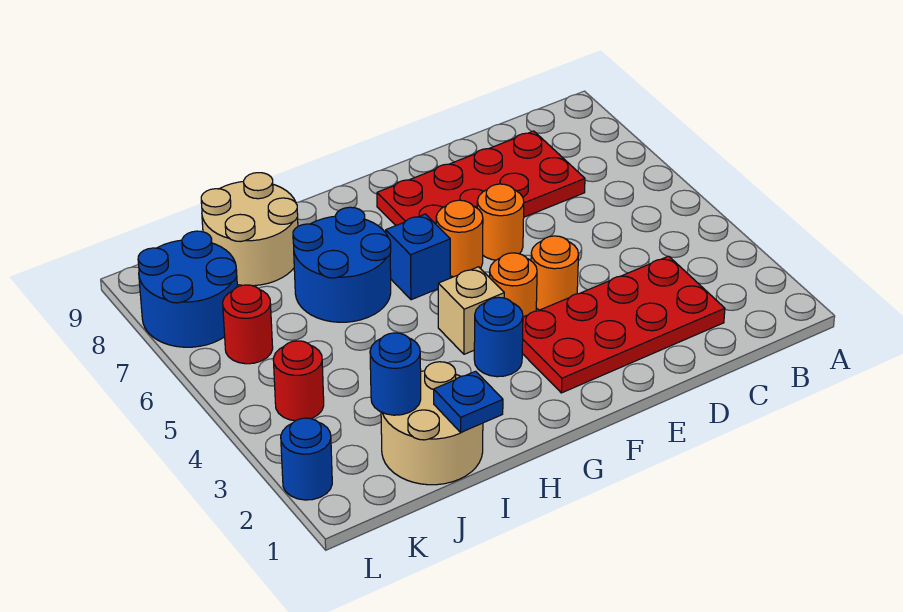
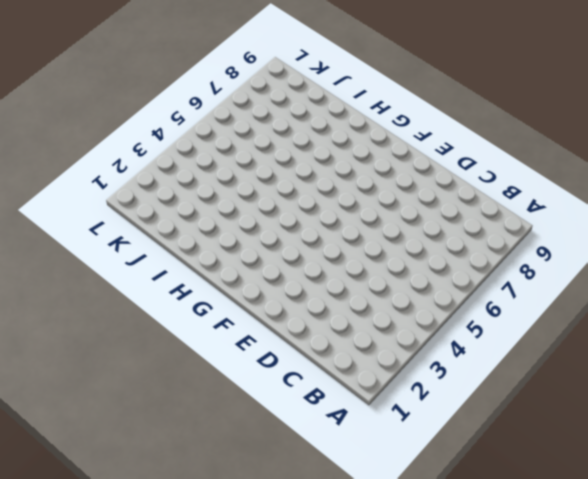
none -> red plate C2:F3 level 1
none -> red plate C7:F8 level 1
none -> orange round brick E4 level 1

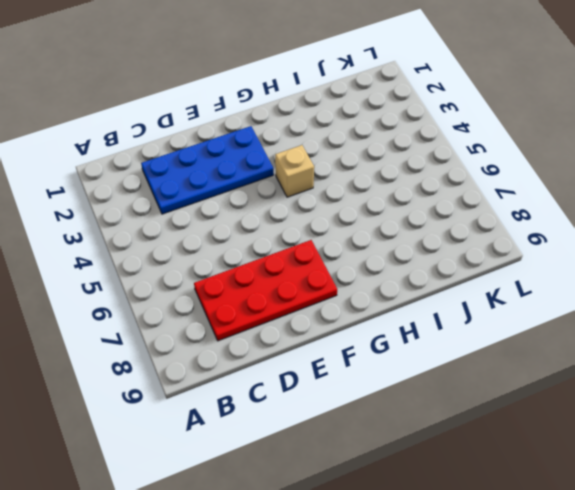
blue plate C2:F3 level 1 -> red plate C2:F3 level 1
none -> orange round brick E4 level 1
none -> orange round brick E6 level 1
none -> orange round brick F4 level 1

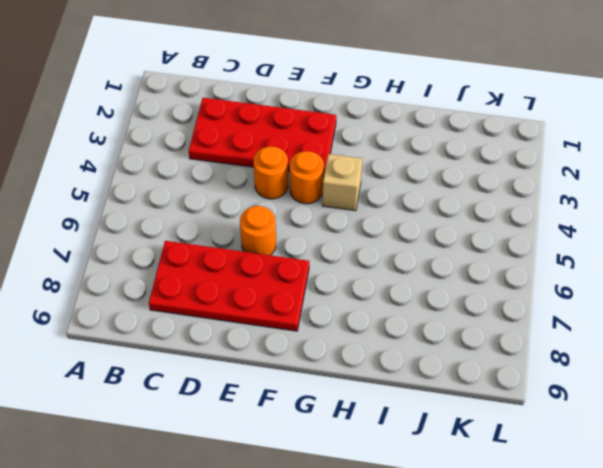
none -> orange round brick F6 level 1
none -> blue round brick G3 level 1
none -> blue brick G6 level 1

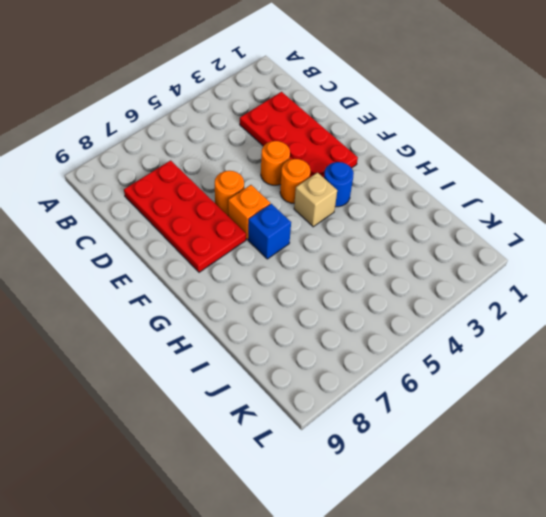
orange brick F6 level 1 -> orange round brick F6 level 1
none -> blue round brick H6:I7 level 1
none -> tan round brick I1:J2 level 1
none -> tan round brick I8:J9 level 1

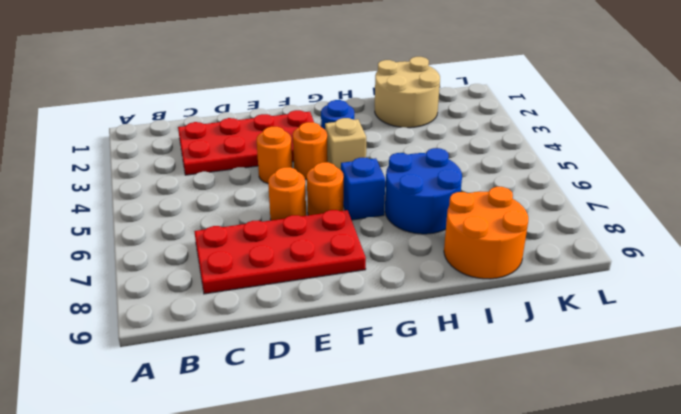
orange round brick I8:J9 level 1 -> tan round brick I8:J9 level 1
none -> red round brick K4 level 1
none -> red round brick K6 level 1
none -> blue round brick K7:L8 level 1

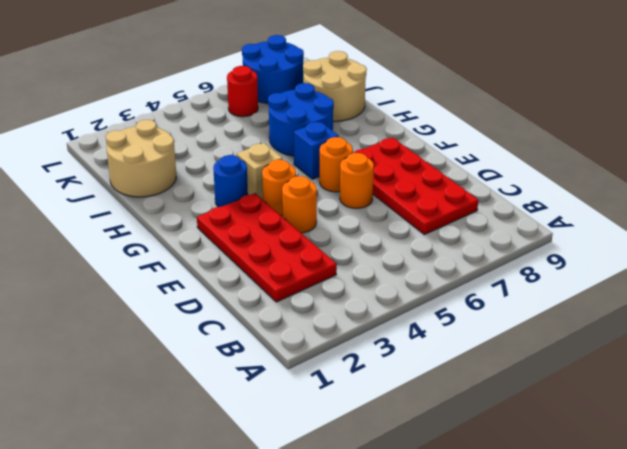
none -> red round brick K4 level 1
none -> blue round brick L2 level 1
none -> blue plate I1 level 2

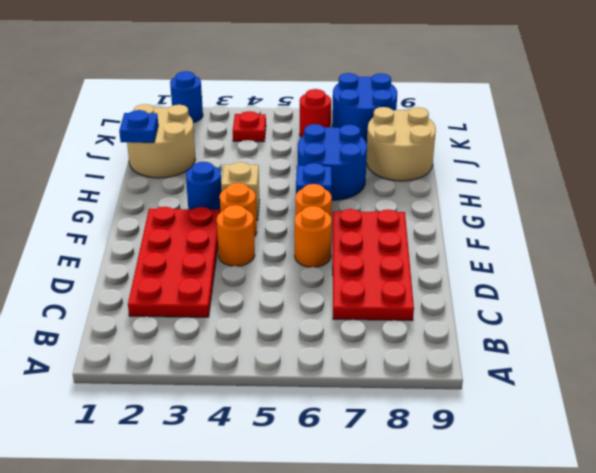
red plate K4 level 1 -> red round brick K4 level 1
none -> blue round brick J2 level 2

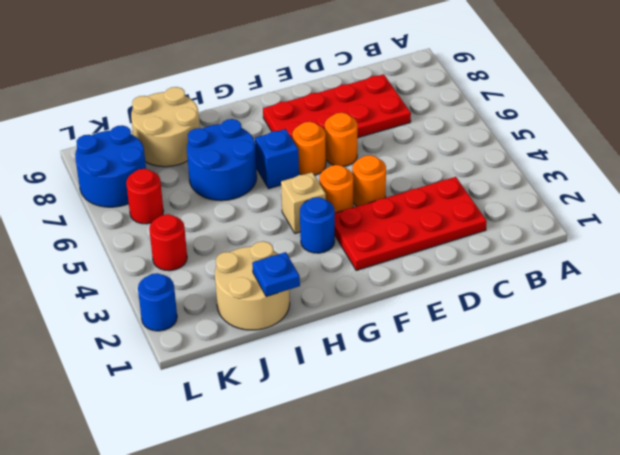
none -> blue round brick J2 level 2

